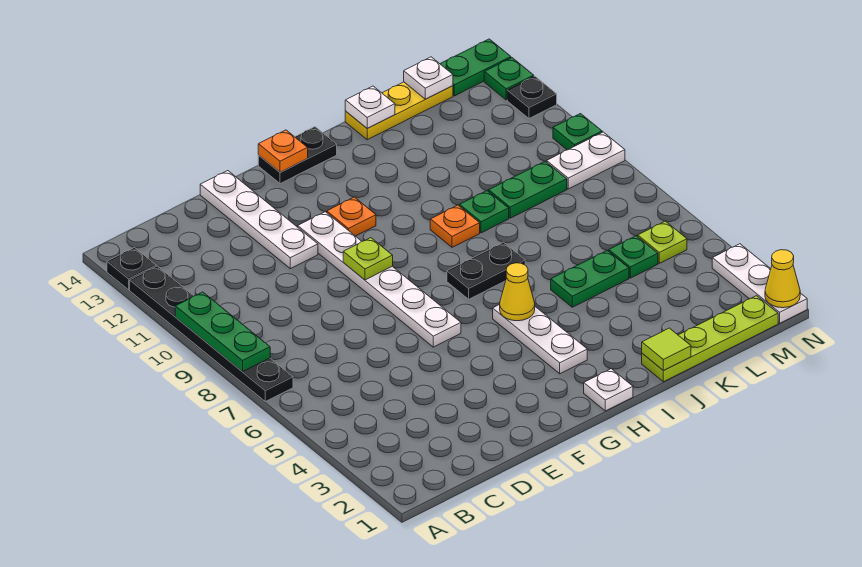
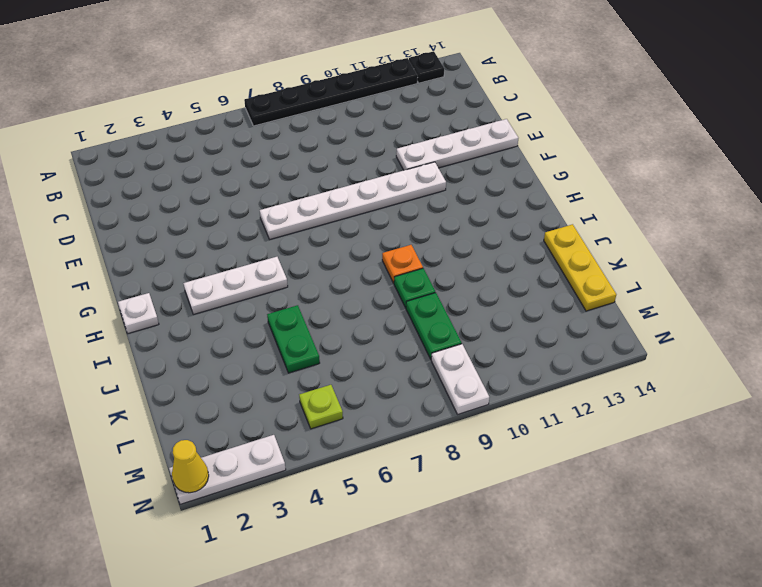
none -> orange plate G11 level 1
none -> black plate G14:H14 level 1
none -> black plate H7:I7 level 1
none -> lime plate J1:M1 level 1

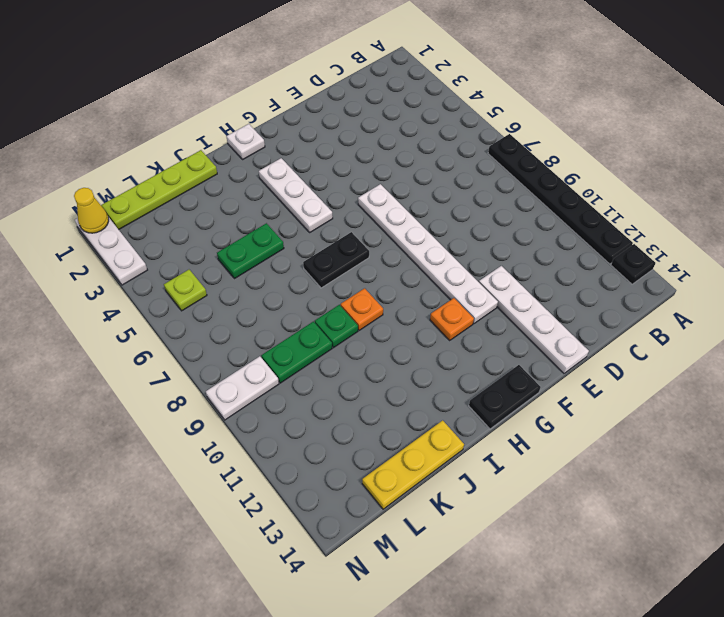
none -> green plate L5 level 1
none -> green plate M14:N14 level 1
none -> green plate N10 level 1
none -> black plate N12 level 1

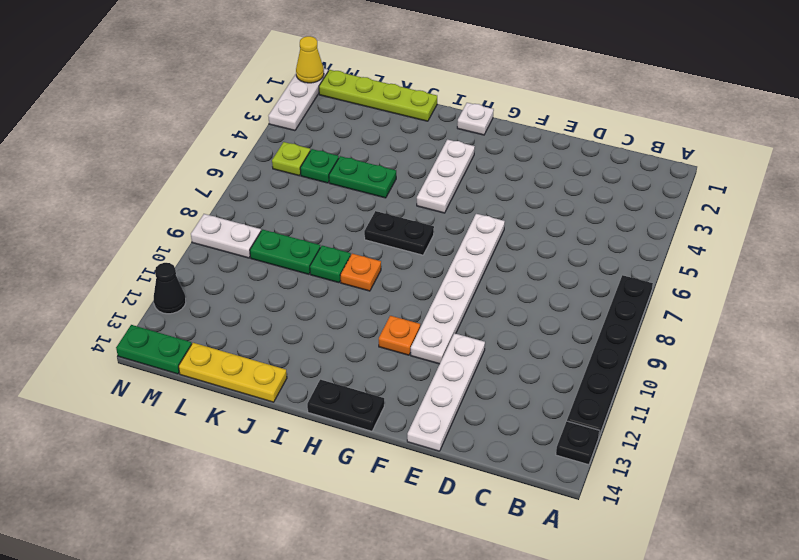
black cone N12 level 1 -> black plate N12 level 1
none -> green plate N10 level 1
none -> green plate N13 level 1
none -> green plate A8:A10 level 2
none -> lime plate F9 level 2

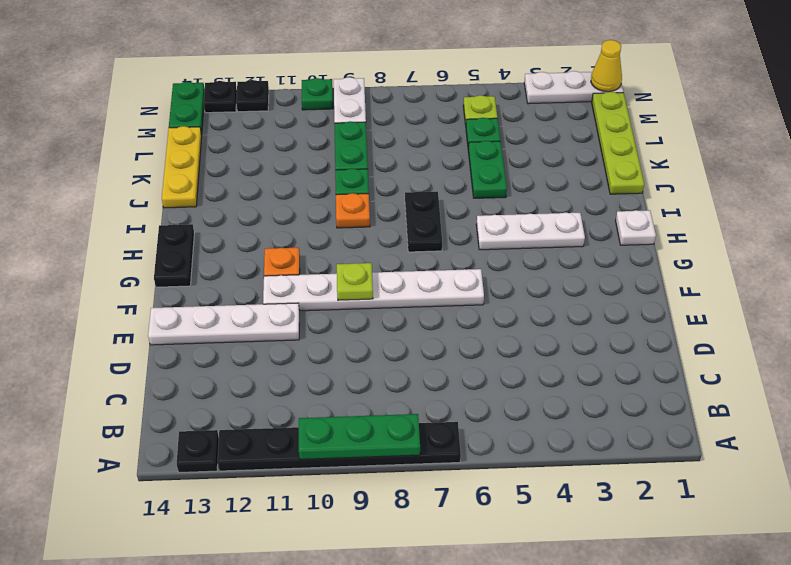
black plate N13 level 1 -> green plate N13 level 1
none -> orange plate G14 level 2
none -> yellow cone H5 level 2
none -> lime tile J1 level 2
none -> white plate J14 level 2

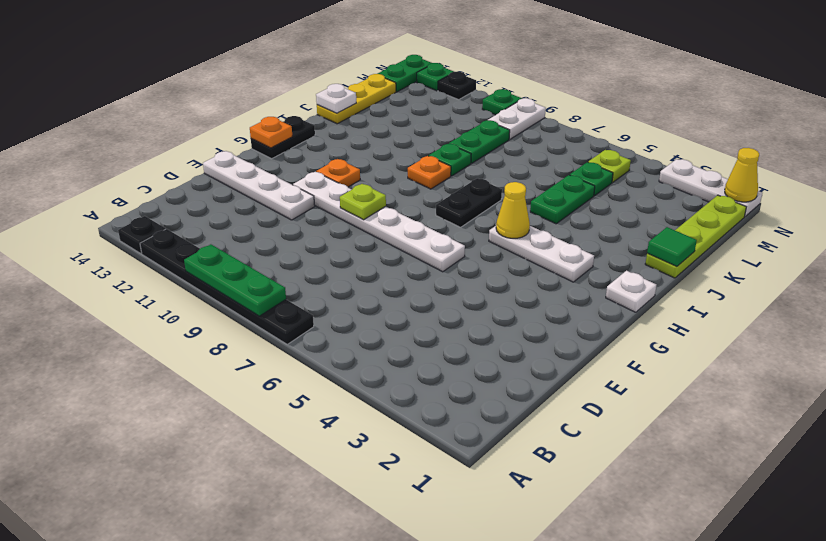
green tile J1 level 2 -> lime tile J1 level 2
none -> white plate L14 level 2

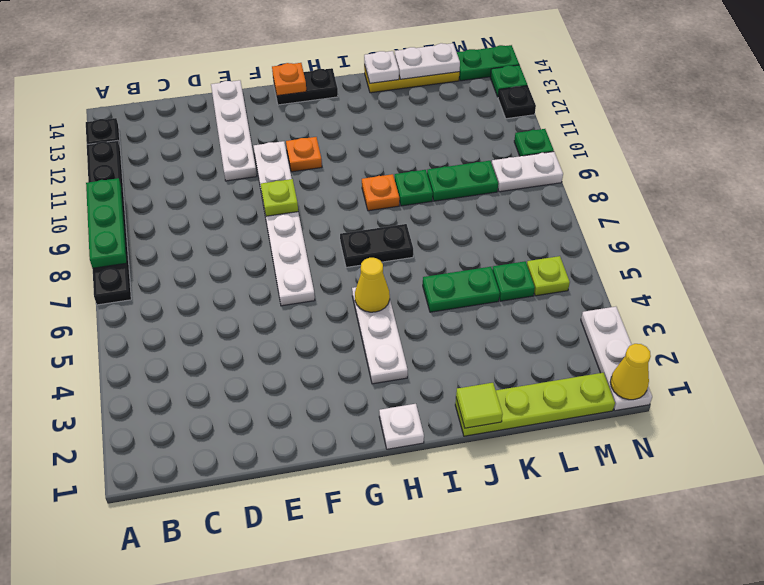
white plate K14:L14 level 2 -> white plate L14 level 2

